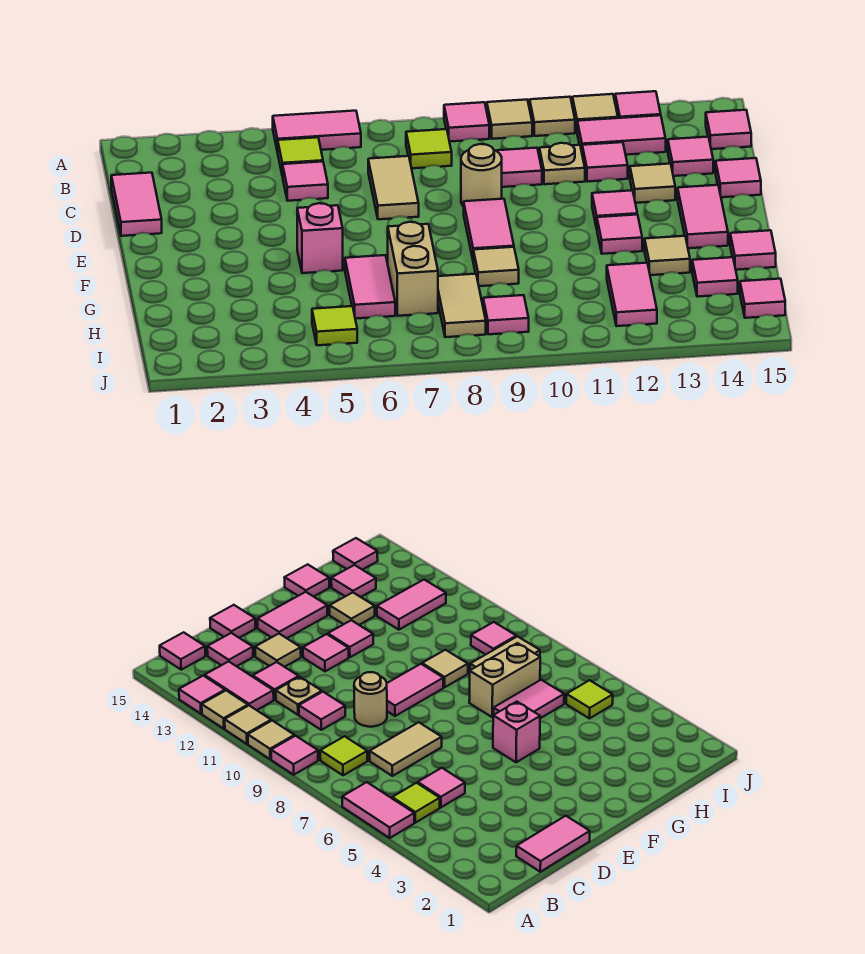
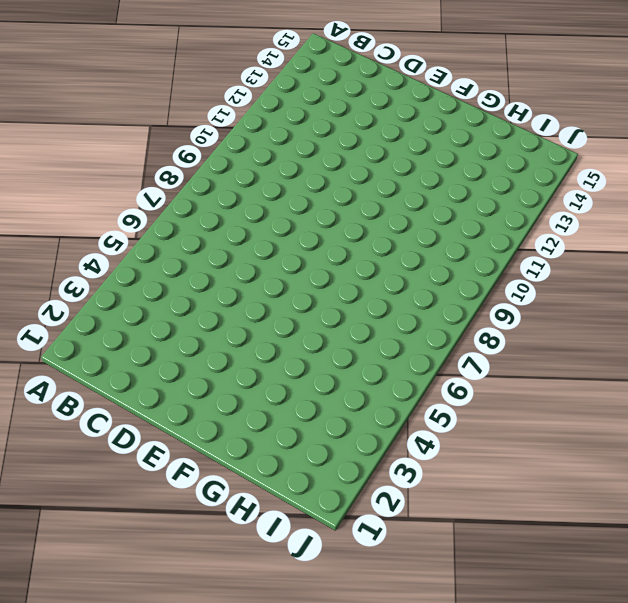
none -> pink tile A5:A6 level 1
none -> pink tile A9 level 1
none -> tan tile A10 level 1
none -> tan tile A11 level 1

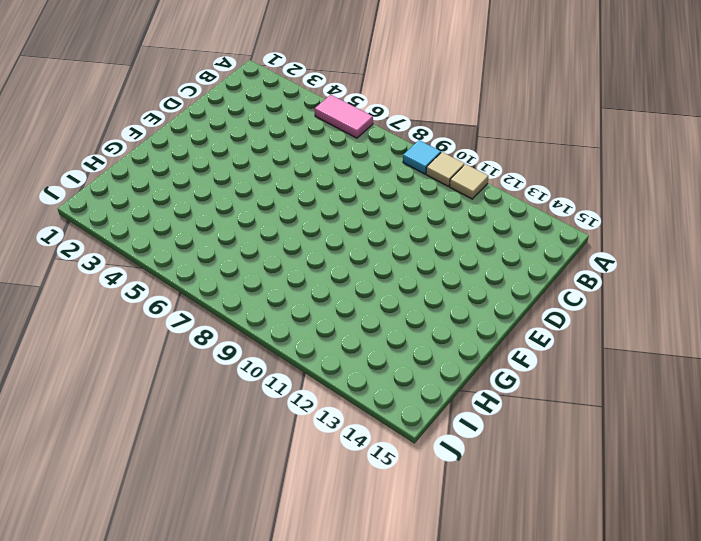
cyan tile A9 level 1 -> pink tile A9 level 1
none -> tan tile A12 level 1
none -> pink tile A13 level 1
none -> lime tile B5 level 1
none -> lime tile B8 level 1

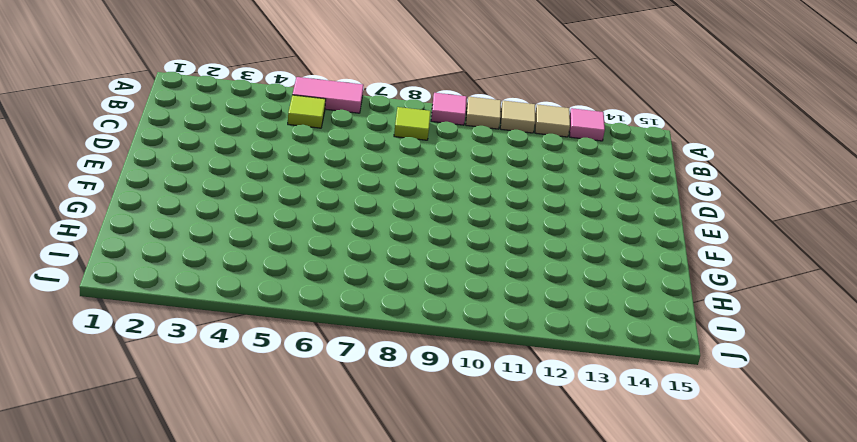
none -> pink tile B12:B13 level 1
none -> pink tile B15 level 1
none -> pink tile C1:D1 level 1
none -> pink tile C5 level 1

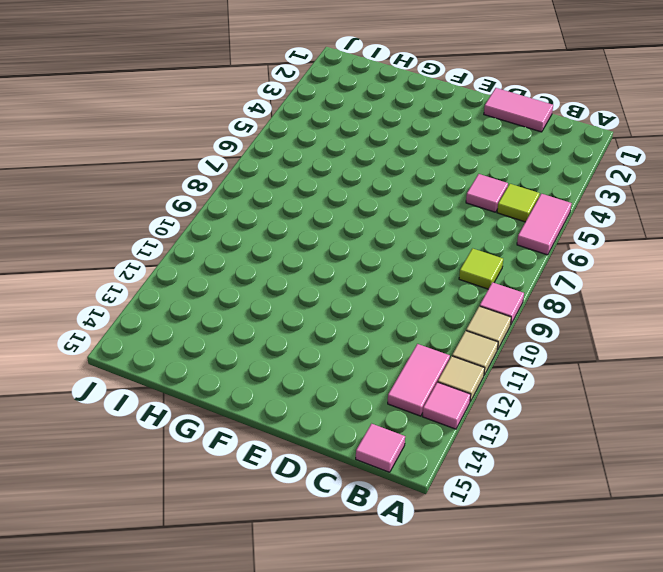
none -> tan tile C7:D7 level 1
none -> pink tile C10 level 1
none -> tan plate C11 level 1
none -> pink tile C12 level 1

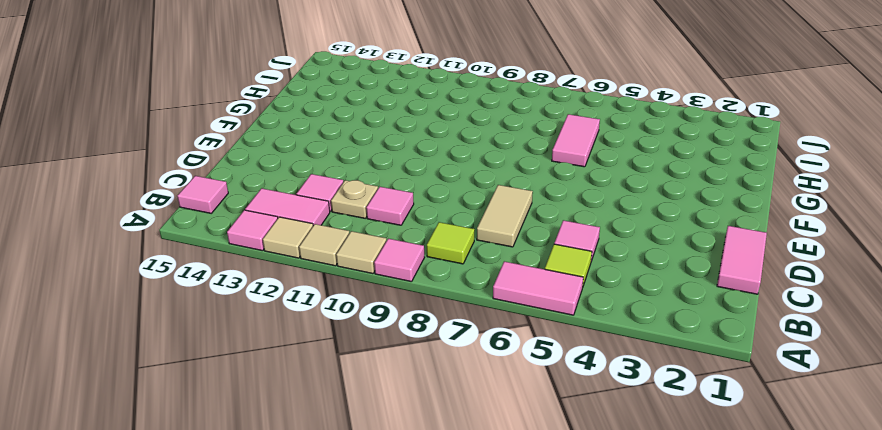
none -> pink tile C14 level 1
none -> tan round brick D9 level 1
none -> tan tile D13 level 1
none -> pink tile D15 level 1

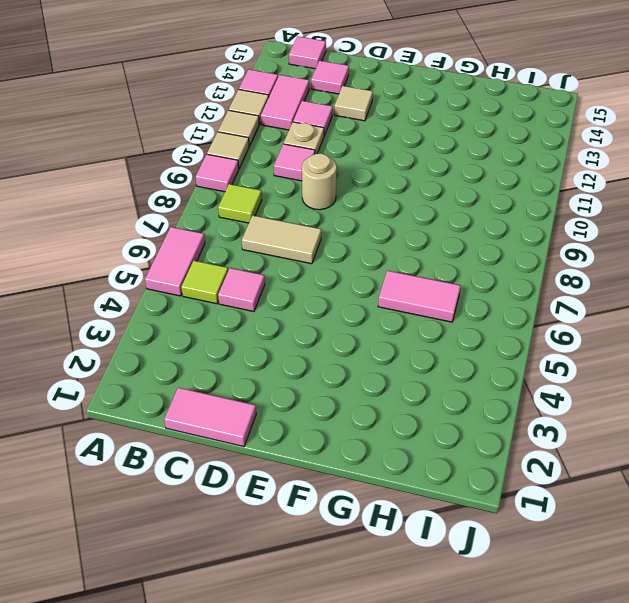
none -> pink tile D15 level 1
none -> pink tile E9:F9 level 1
none -> pink tile E12 level 1
none -> pink tile E14:F14 level 1

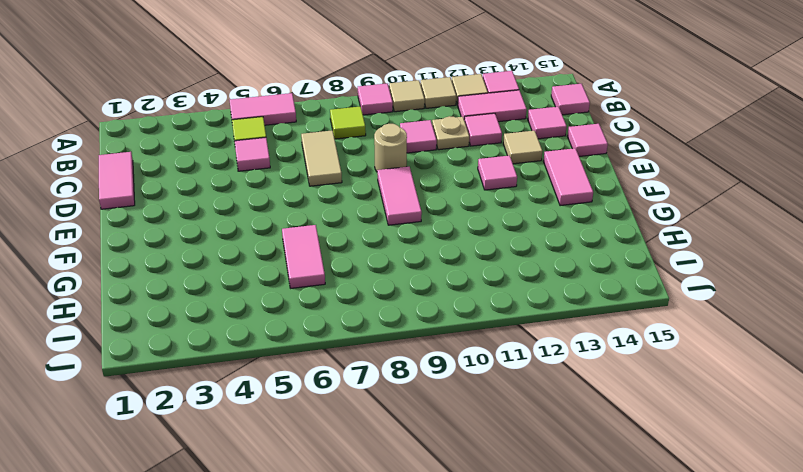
none -> pink brick F5 level 1
none -> pink tile F12 level 1
none -> tan brick G7:H7 level 1
none -> tan tile G9 level 1

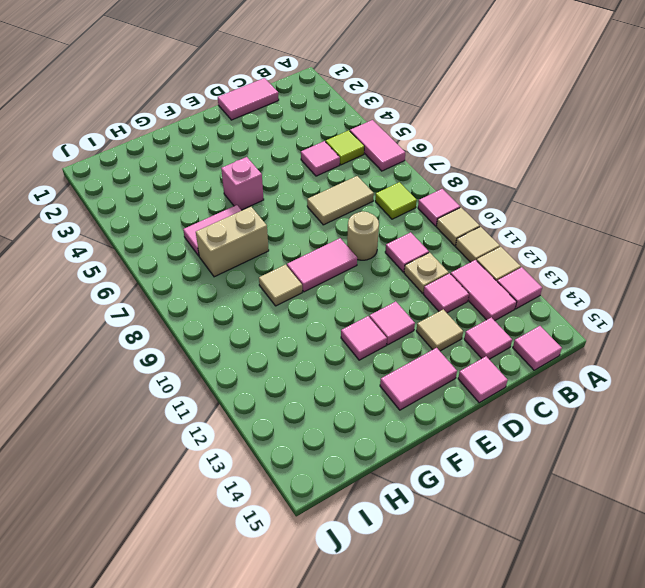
none -> tan tile G13 level 1
none -> pink tile G15 level 1
none -> tan tile H8:I8 level 1
none -> pink tile H12:I12 level 1

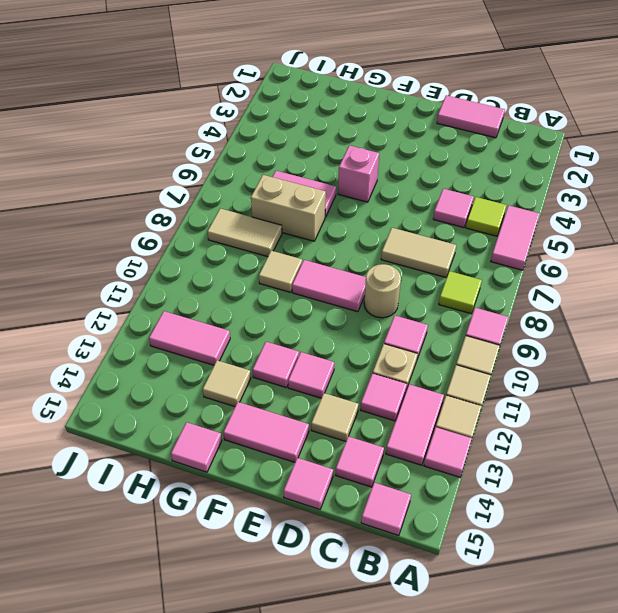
none -> pink tile H14 level 1
none -> lime tile I5 level 1
none -> pink tile I9 level 1
none -> pink tile I15 level 1

